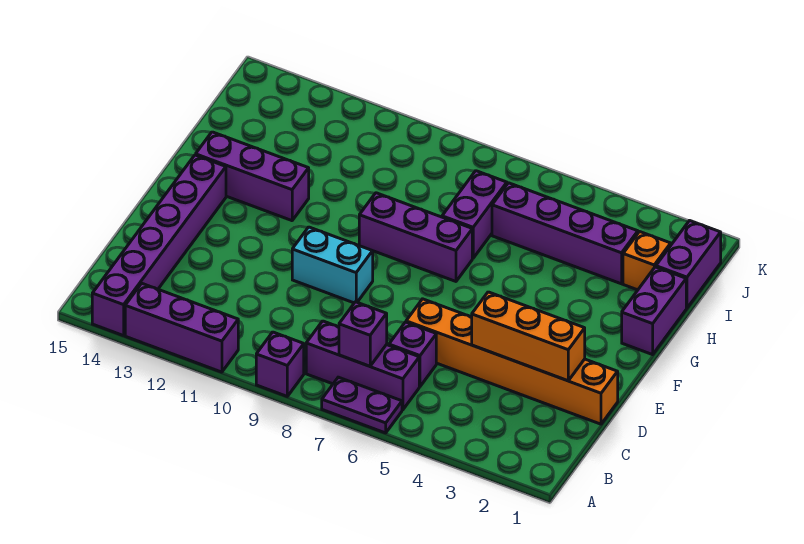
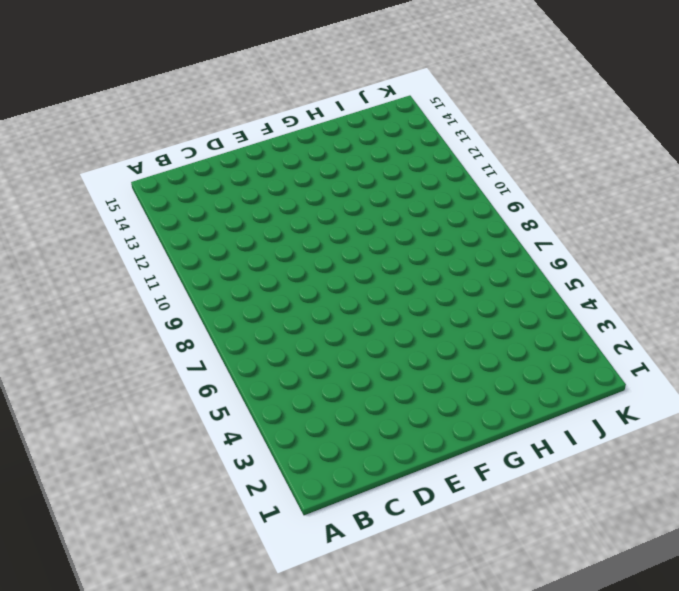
none -> purple plate A6:A7 level 1
none -> purple brick A9 level 1
none -> purple brick A11:A13 level 1

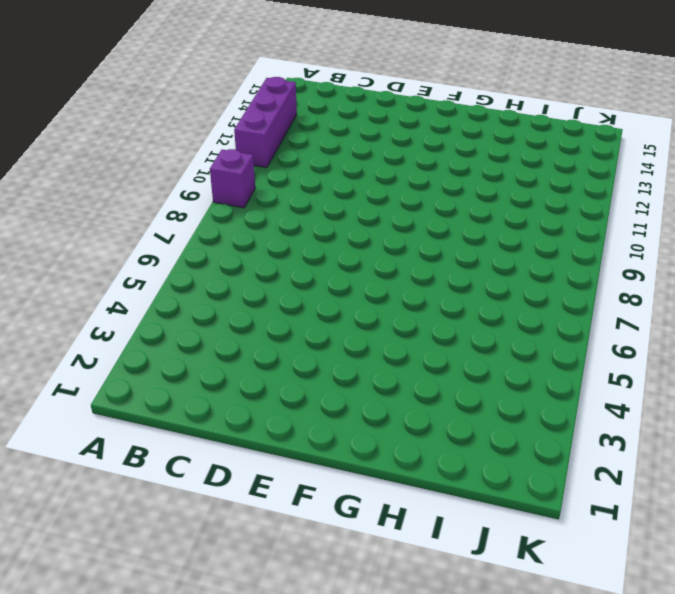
none -> purple plate A6:A7 level 1
none -> purple brick A14:F14 level 1
none -> purple brick B6:B8 level 1

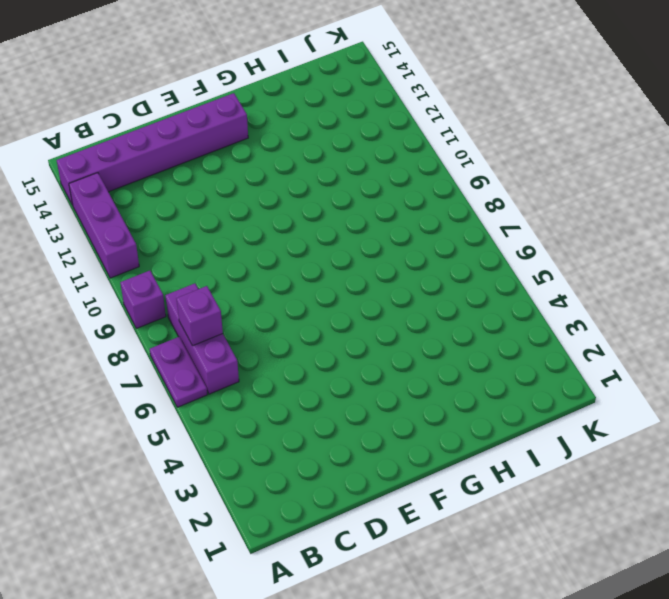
none -> purple brick C6 level 1
none -> orange brick D1:D6 level 1
none -> cyan brick E9:E10 level 1

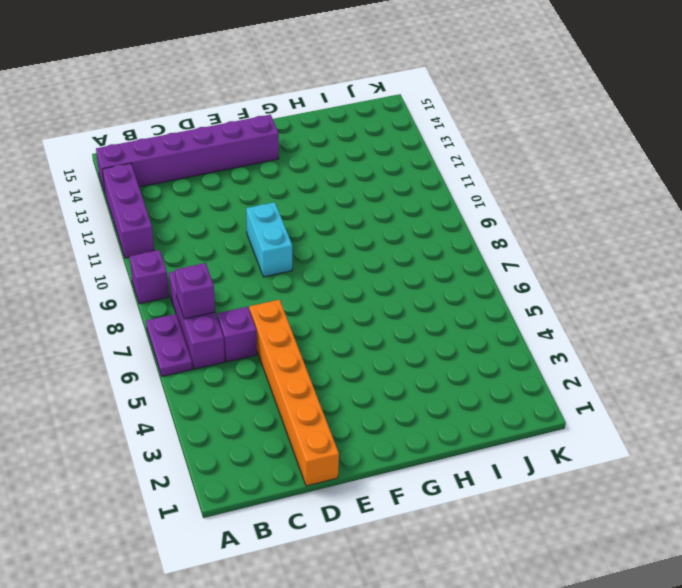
none -> purple brick G1:H1 level 1
none -> purple brick G7:G9 level 1
none -> purple brick G12:G14 level 1

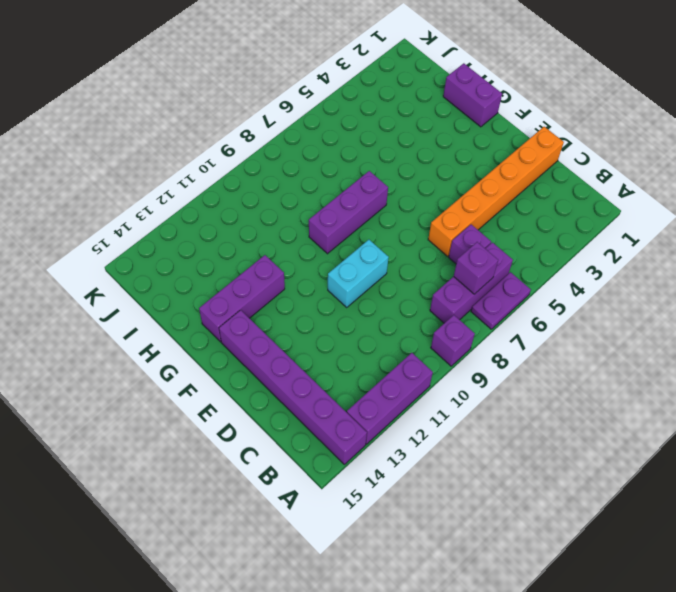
none -> purple brick H7:I7 level 1
none -> purple brick I1:J1 level 1
none -> orange brick I2 level 1

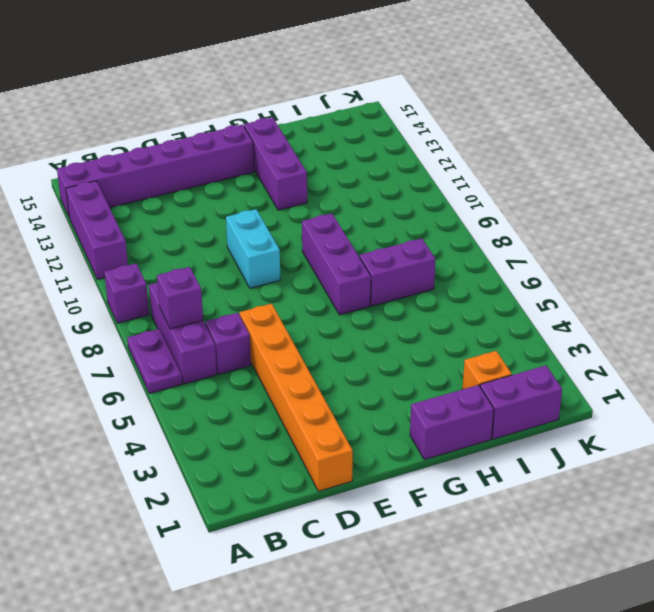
none -> purple brick I3:I6 level 1
none -> orange brick D2:D4 level 2

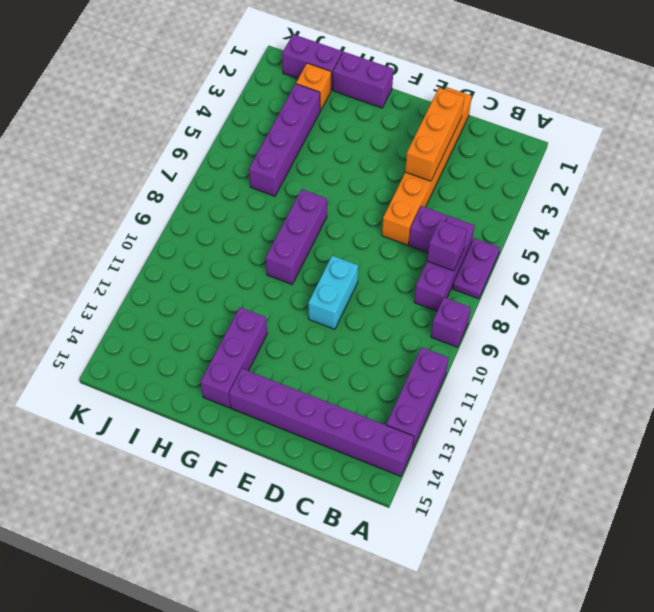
none -> purple brick H7:I7 level 1

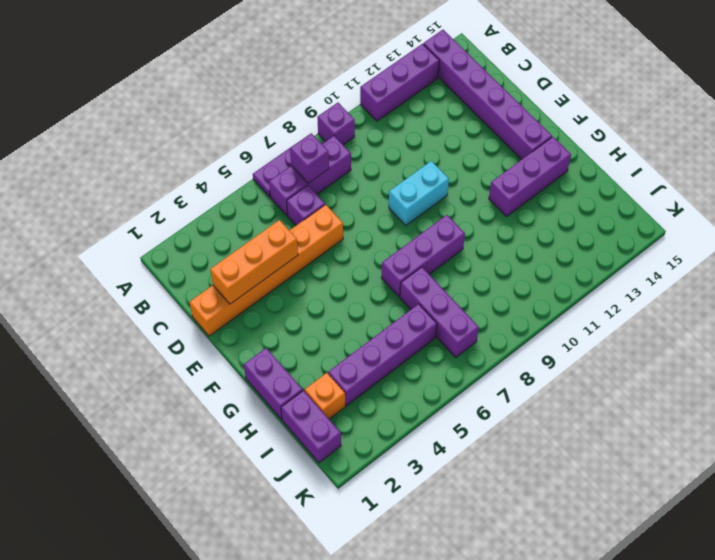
purple brick H7:J7 level 1 -> purple brick H7:I7 level 1

